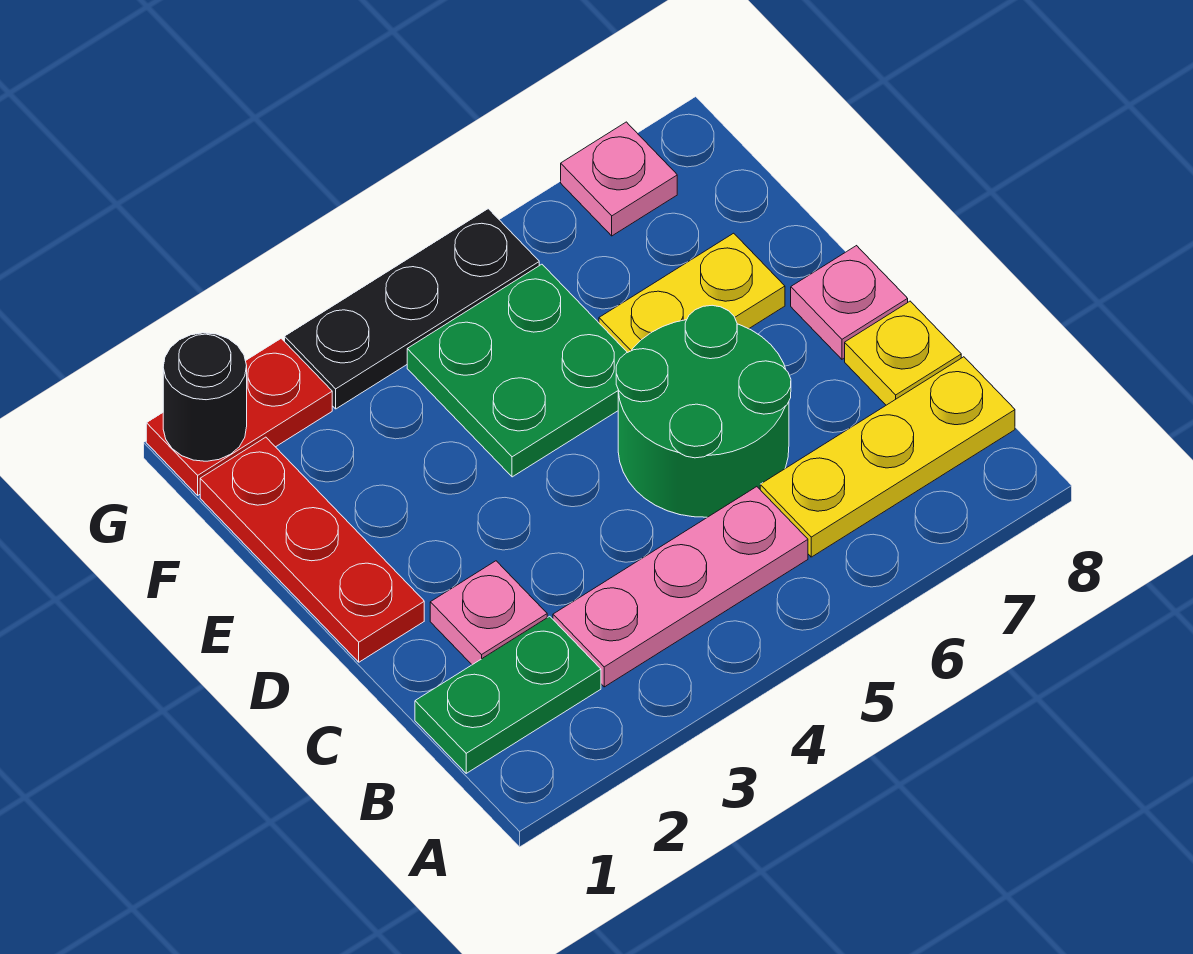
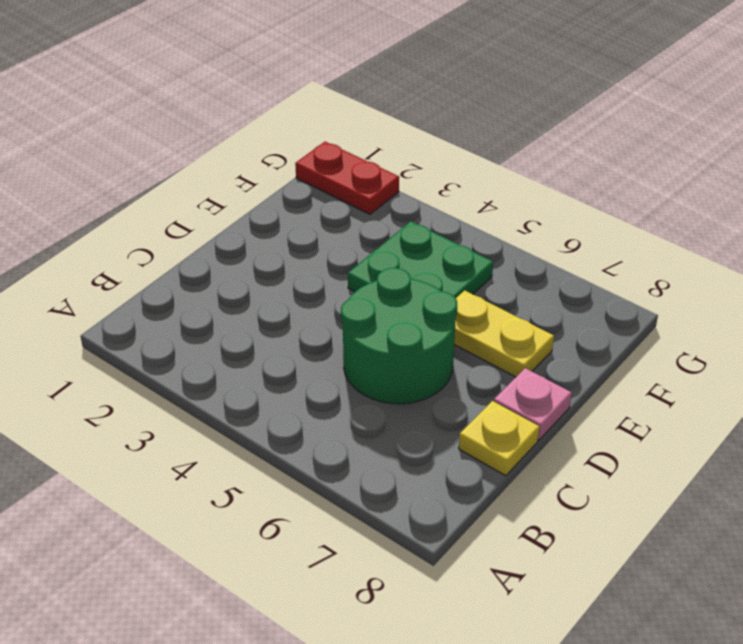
none -> green plate B1:B2 level 1
none -> pink plate B3:B5 level 1
none -> yellow plate B6:B8 level 1

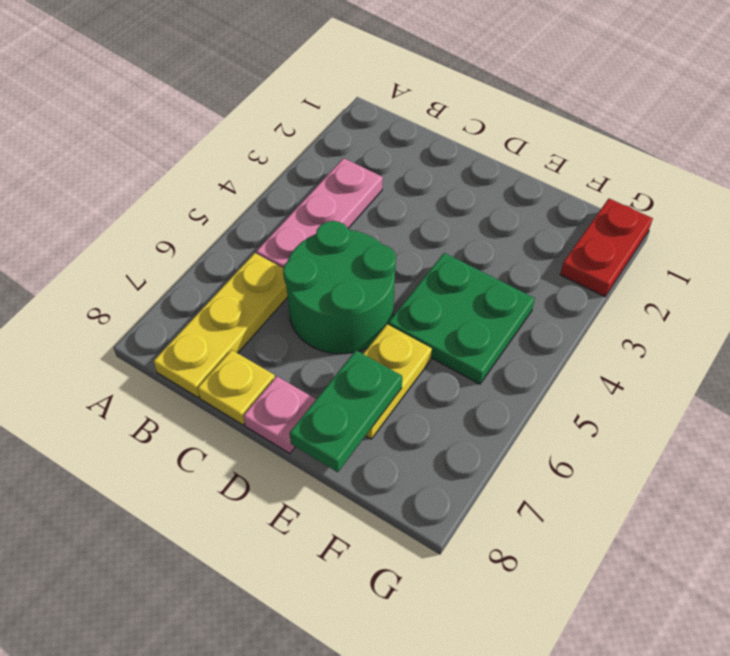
green plate E7:E8 level 2 -> green plate B1:B2 level 1
none -> pink plate C2 level 1
none -> red plate D1:F1 level 1
none -> black plate G3:G5 level 1

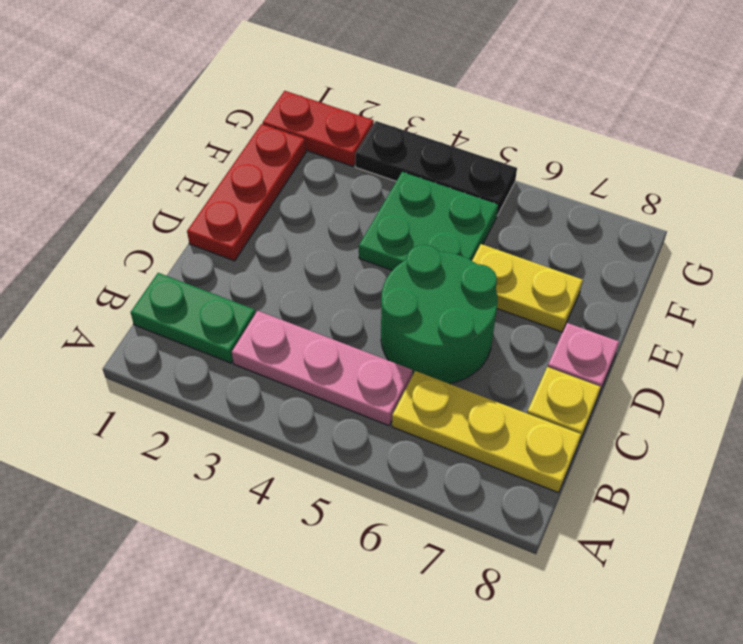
none -> pink plate C2 level 1
none -> pink plate G7 level 1
none -> black round brick G1 level 2

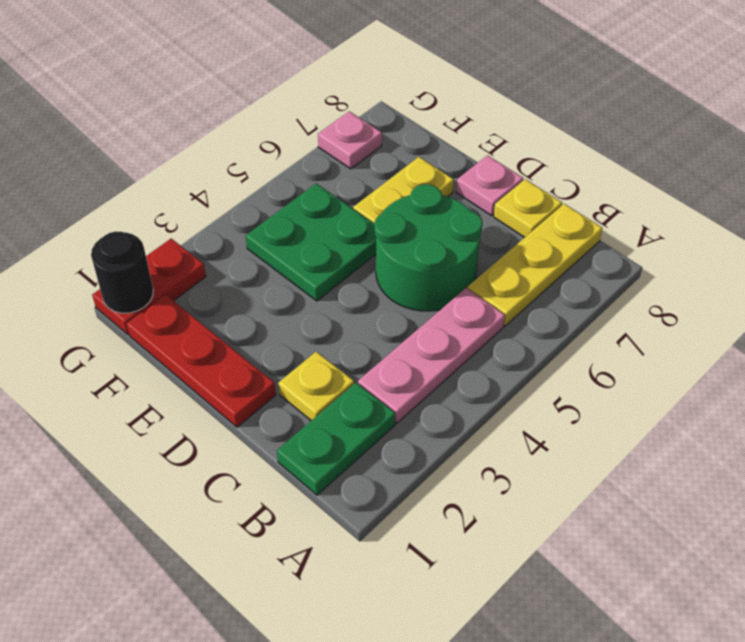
yellow plate C2 level 1 -> pink plate C2 level 1
none -> black plate G3:G5 level 1

